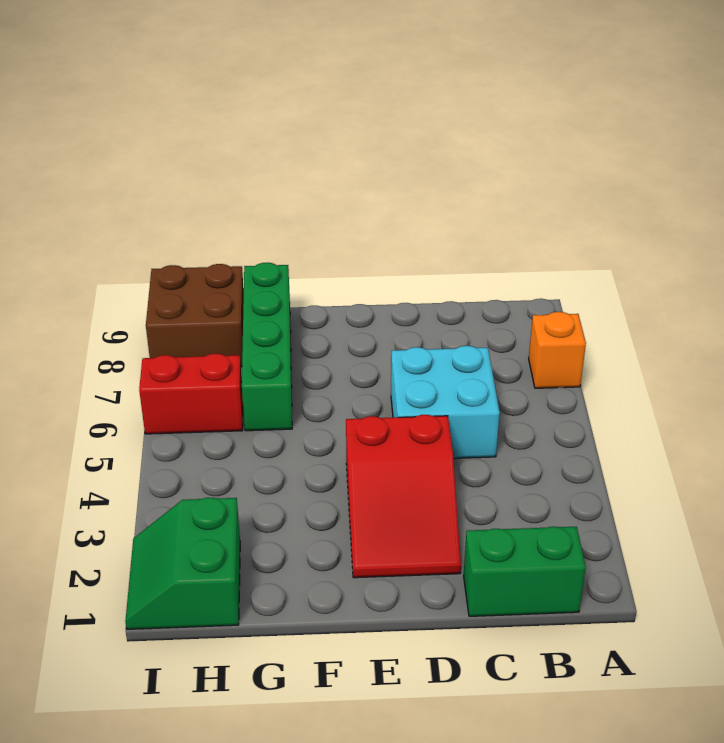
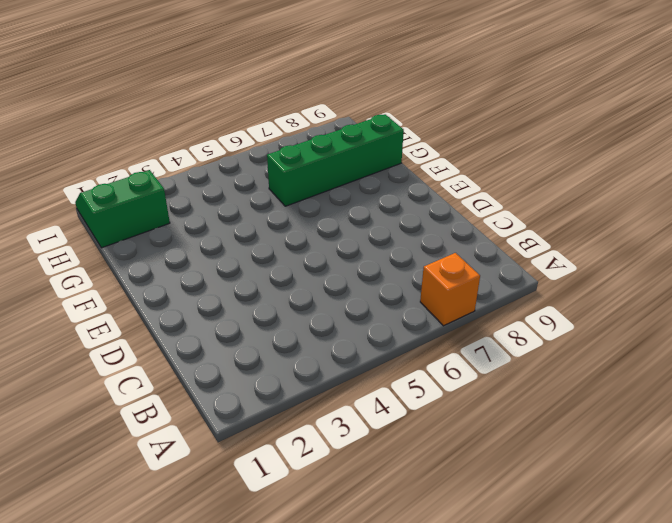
none -> green brick B1:C1 level 1
none -> cyan brick C5:D6 level 1

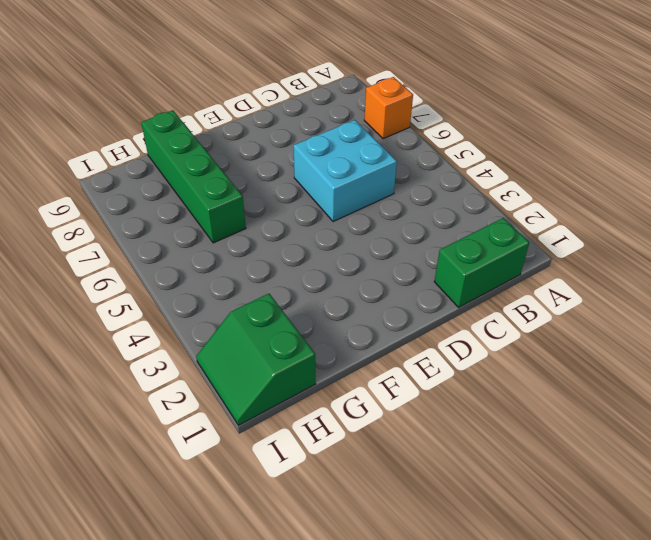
none -> red slope D2:E4 level 1 top 4
none -> red brick H6:I6 level 1

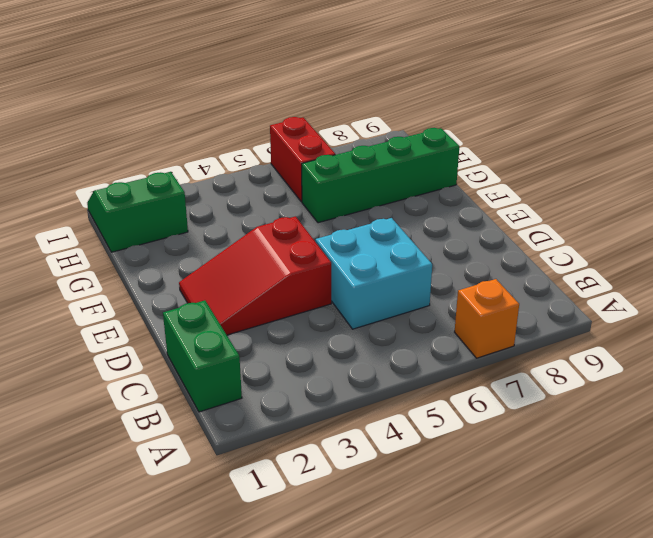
none -> brown brick H8:I9 level 1

